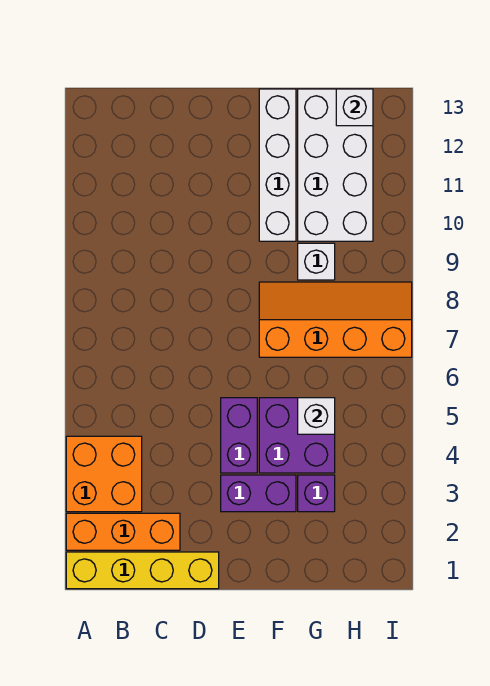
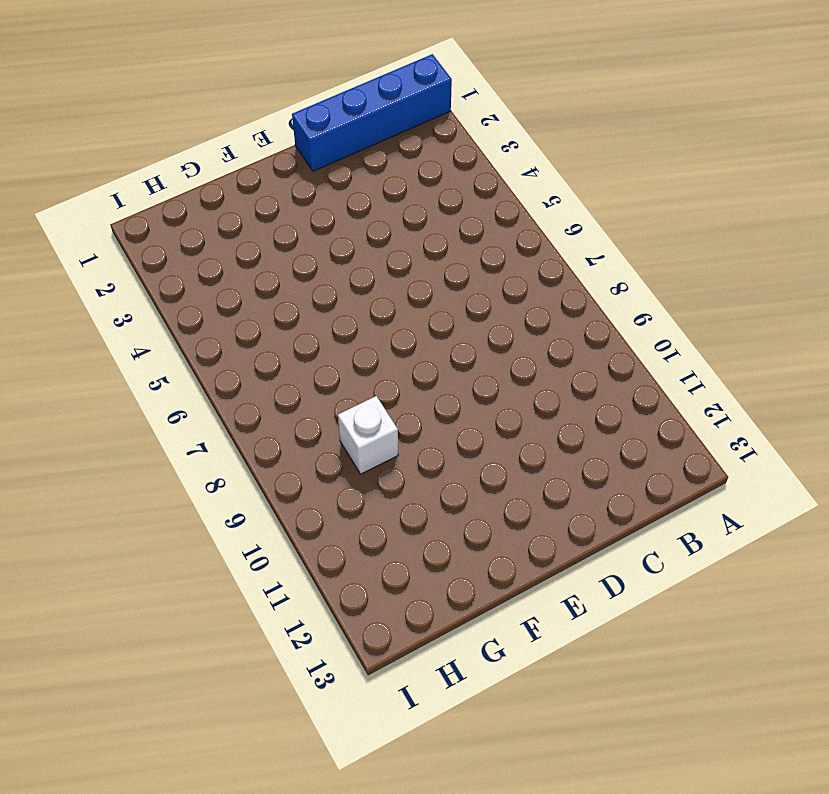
blue brick A1:D1 level 1 -> yellow brick A1:D1 level 1
none -> orange brick A2:C2 level 1
none -> orange brick A3:B4 level 1
none -> purple brick E3:F3 level 1

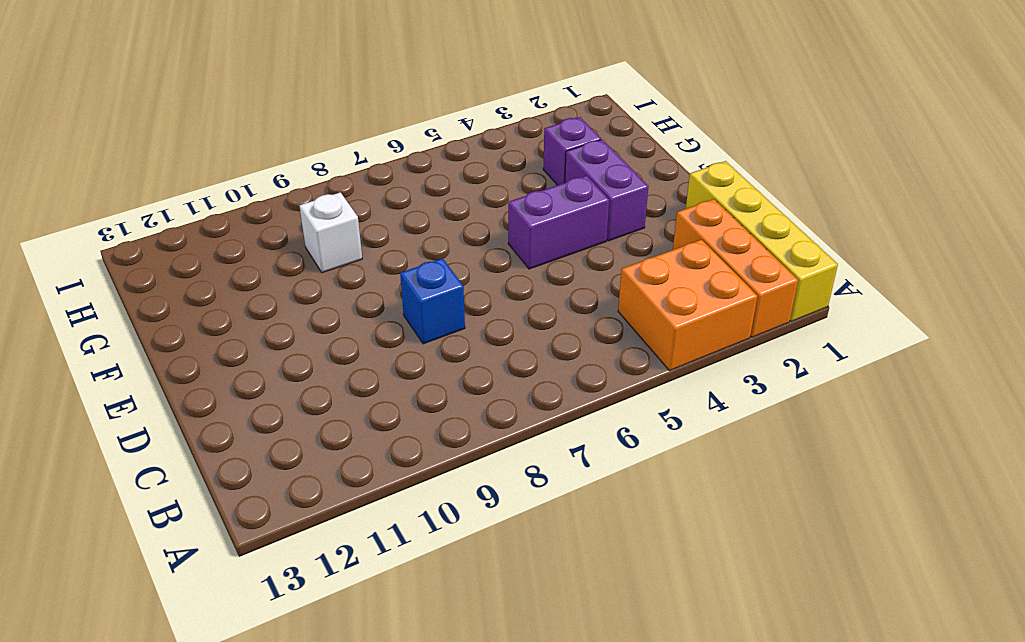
blue brick D8 level 1 -> none
none -> purple brick F4:G5 level 1
none -> orange slope F7:I8 level 1 top 7
none -> white brick F10:F13 level 1

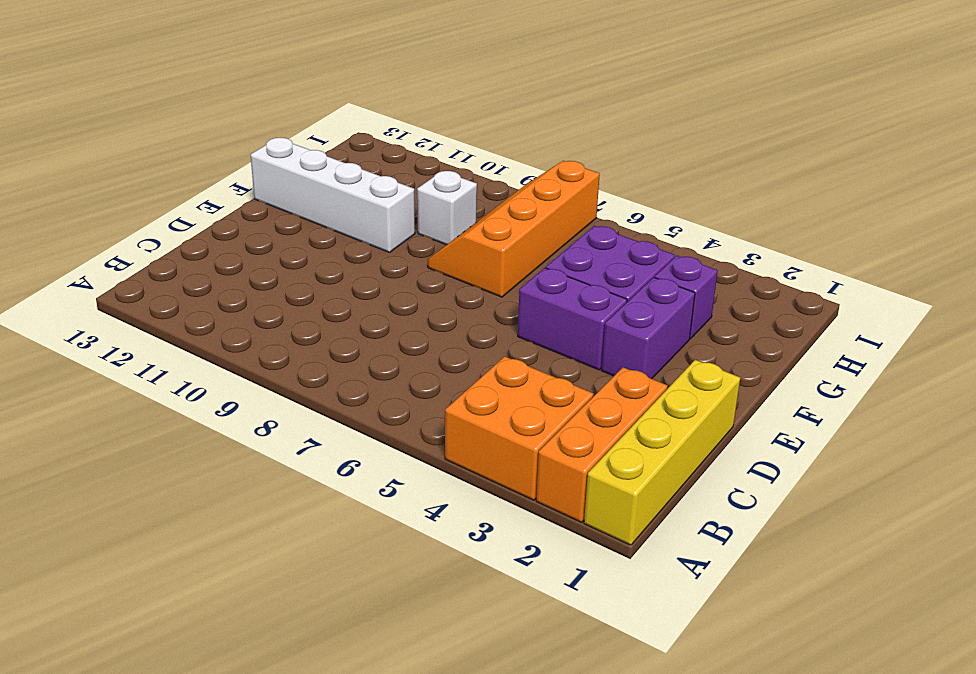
none -> white brick G10:H13 level 1
none -> white brick G5 level 2
none -> white brick H13 level 2

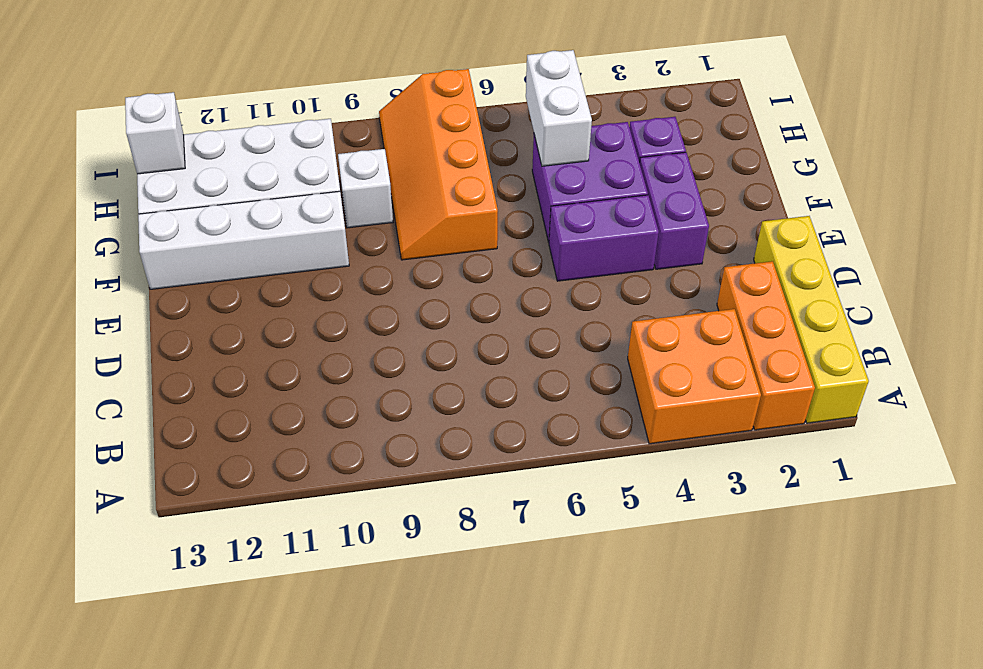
white brick G5:H5 level 2 -> white brick G5 level 2

